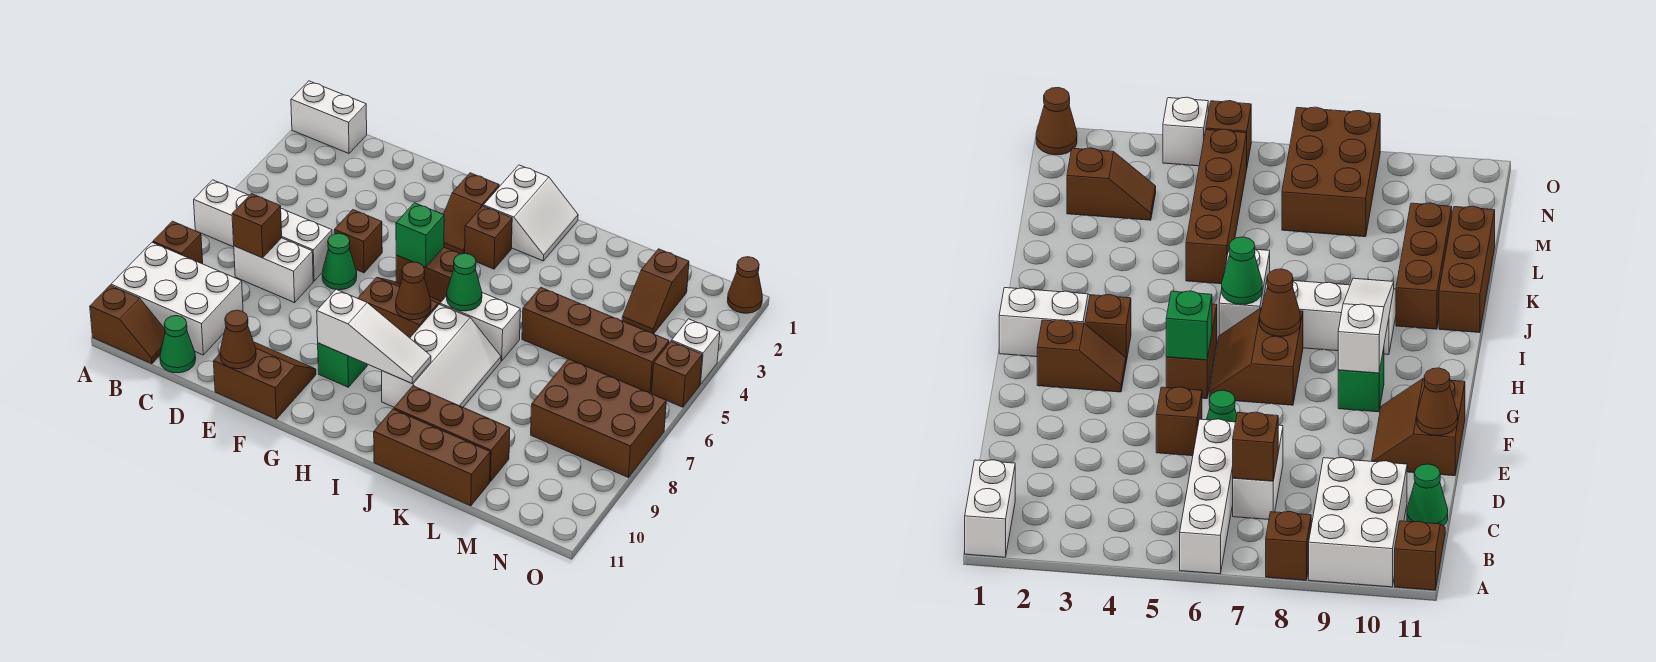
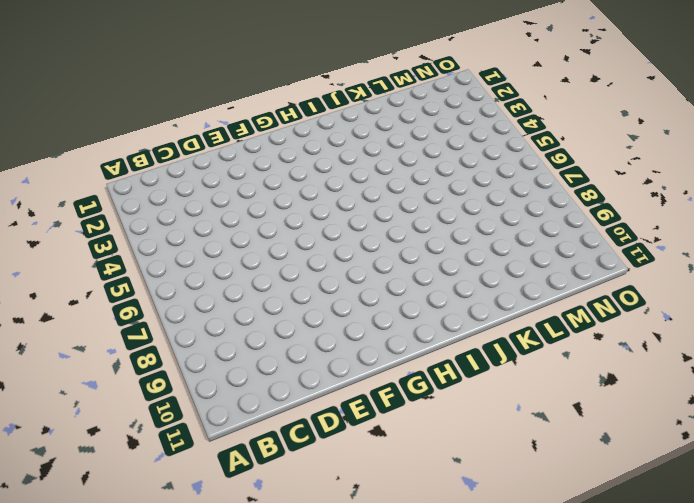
none -> white brick A1:B1 level 1
none -> white brick A6:D6 level 1
none -> brown brick A8 level 1
none -> white brick A9:C10 level 1

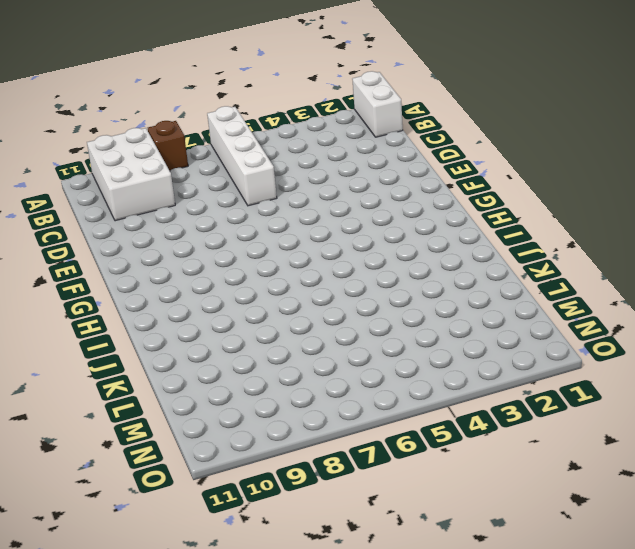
none -> brown slope A11:B11 level 1 top A
none -> white brick C7:D7 level 1
none -> green cone C11 level 1
none -> brown brick E5 level 1

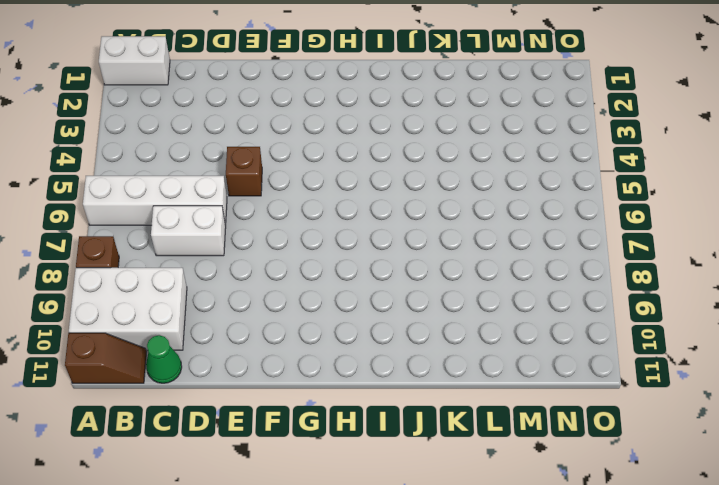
none -> green cone E6 level 1
none -> brown slope E10:F11 level 1 top 11
none -> brown slope G2:G3 level 1 top 2
none -> brown brick G5:H5 level 1

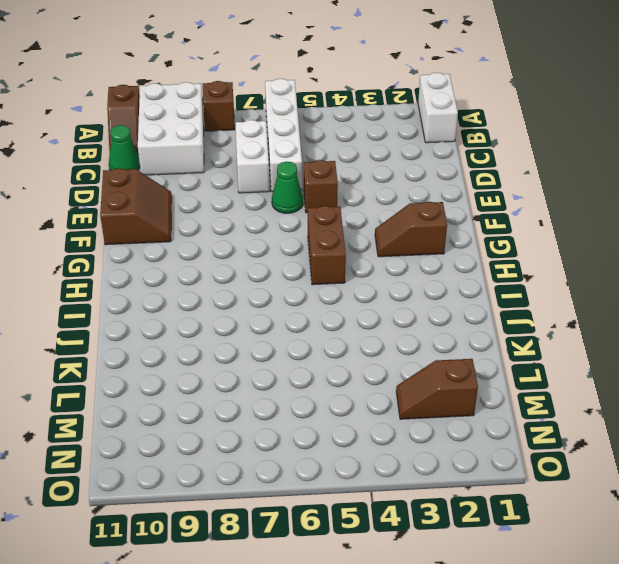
none -> brown slope G6:H7 level 1 top 7
none -> green brick G9 level 1
none -> white slope H1:I2 level 1 top H
none -> brown brick H3 level 1

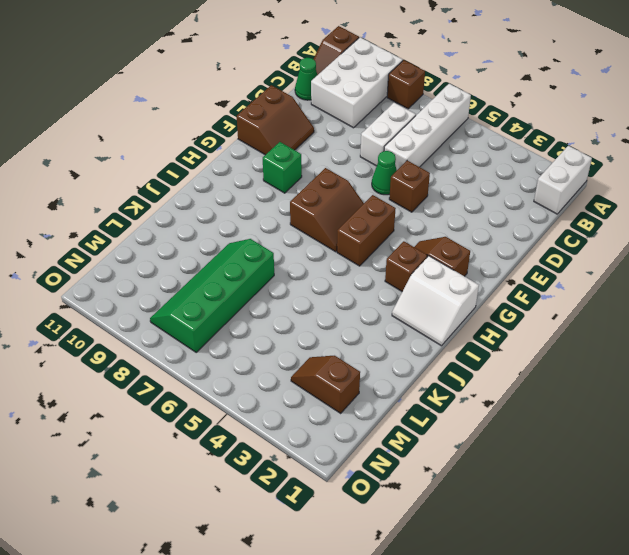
green slope K7:N8 level 1 top 7 -> brown brick M7:O8 level 1
none -> white brick I6:J6 level 1
none -> white slope I7:J9 level 1 top I
none -> brown brick J10:L10 level 1
none -> brown brick J11:L11 level 1

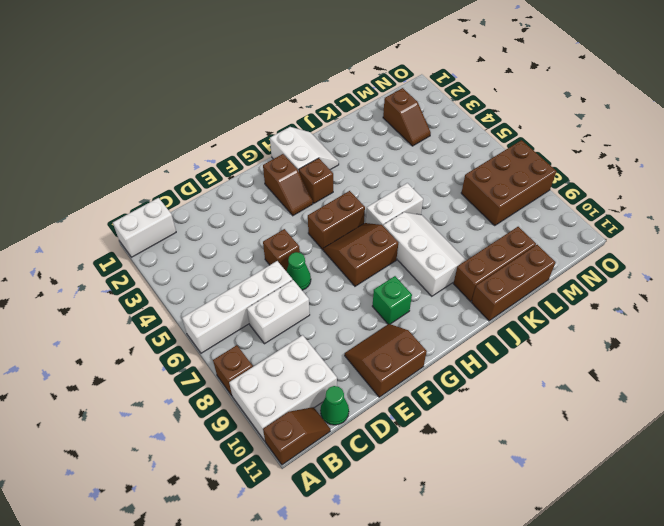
none -> brown brick K5:N5 level 1
none -> brown cone O1 level 1
none -> white brick O4 level 1
none -> brown brick O5 level 1

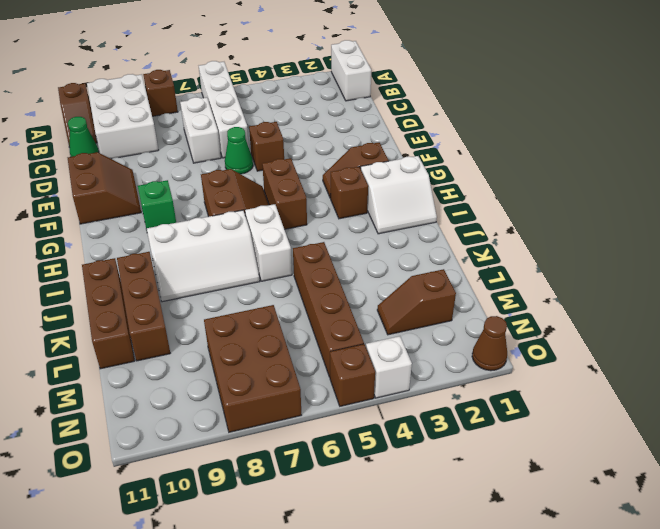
none -> brown brick C7 level 2
none -> brown cone E11 level 2
none -> green brick G5 level 2
none -> white slope G9:I9 level 2 top G

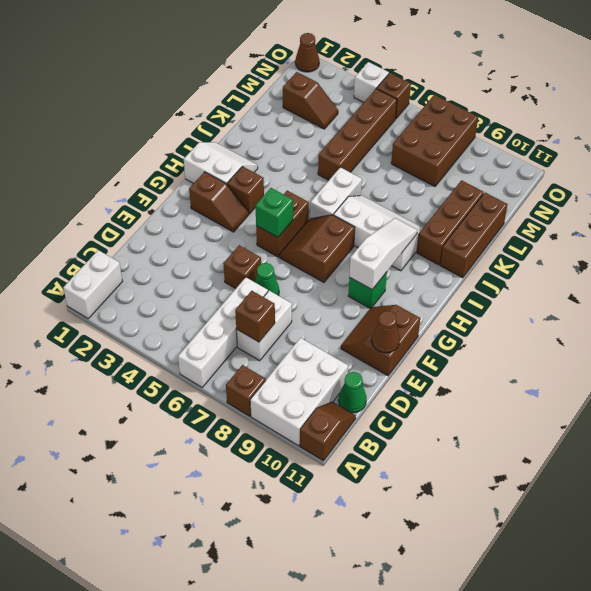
none -> brown cone H7 level 2
none -> green cone I6 level 2

